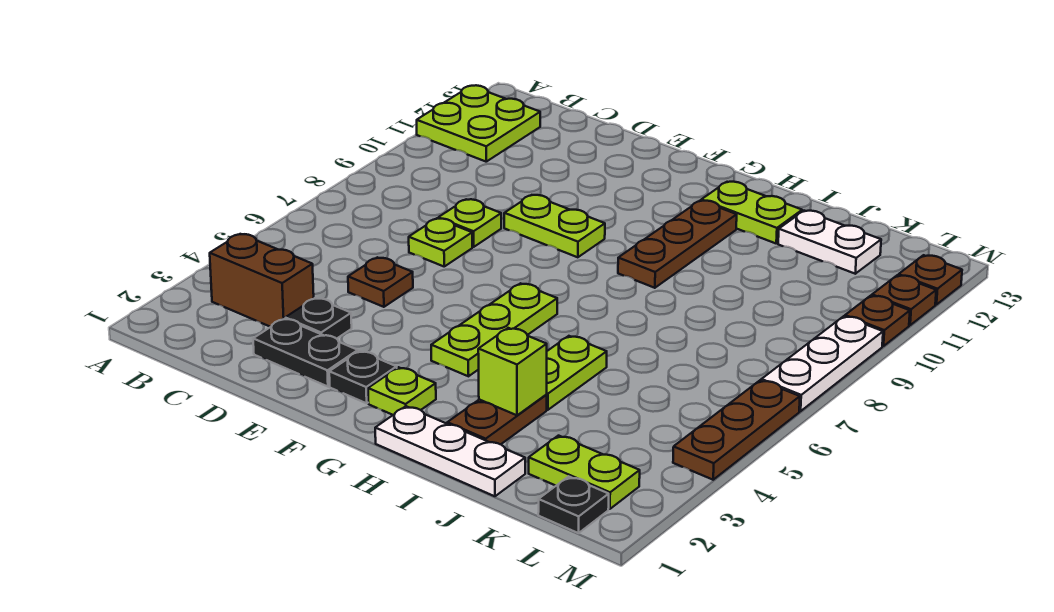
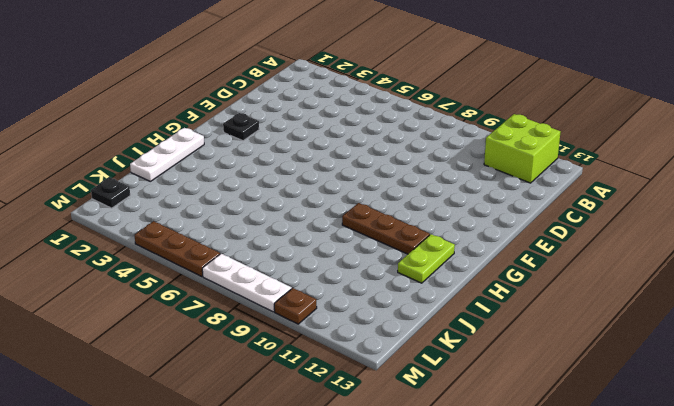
lime brick A11:B12 level 1 -> lime plate A11:B12 level 1
none -> brown brick B3:C3 level 1
none -> black plate D2:E2 level 1
none -> black plate D3 level 1

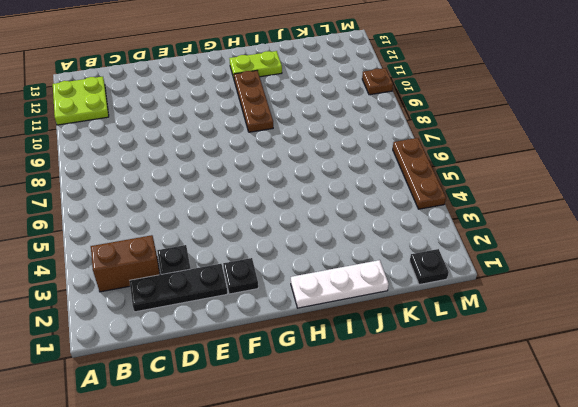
black plate C2:E2 level 1 -> black plate D2:E2 level 1
none -> brown plate D5 level 1
none -> lime plate D7 level 1
none -> lime plate D8 level 1

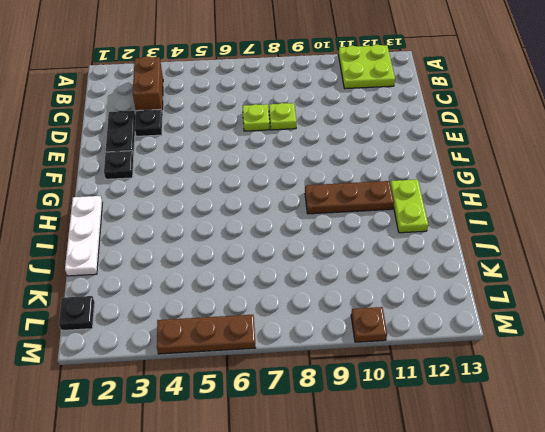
none -> brown plate D5 level 1
none -> lime plate E9:F9 level 1
none -> lime plate G2 level 1

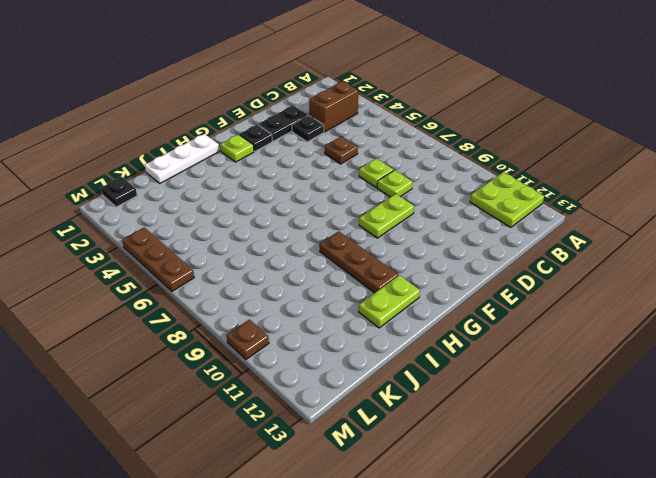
none -> lime plate G4:G6 level 1
none -> brown plate I2:I3 level 1
none -> lime plate I4:I5 level 1

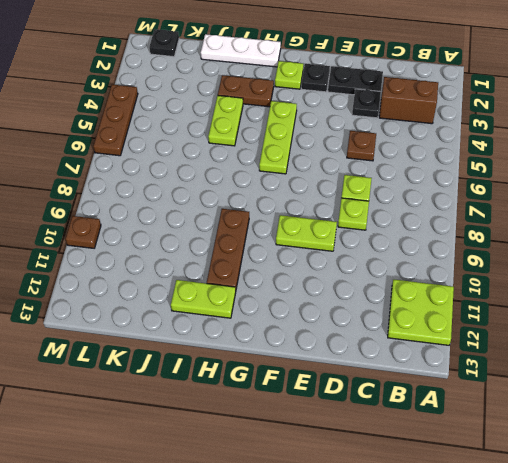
brown plate H3:I3 level 1 -> brown plate I2:I3 level 1
none -> white plate J12:K12 level 1
none -> lime plate K2:L2 level 1
none -> white plate M7:M9 level 1

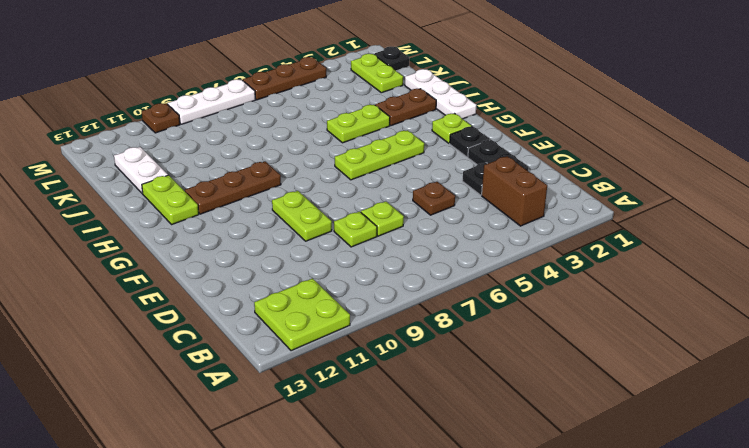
none -> brown plate M11 level 1
none -> brown plate M12 level 1
none -> lime brick I3 level 2

